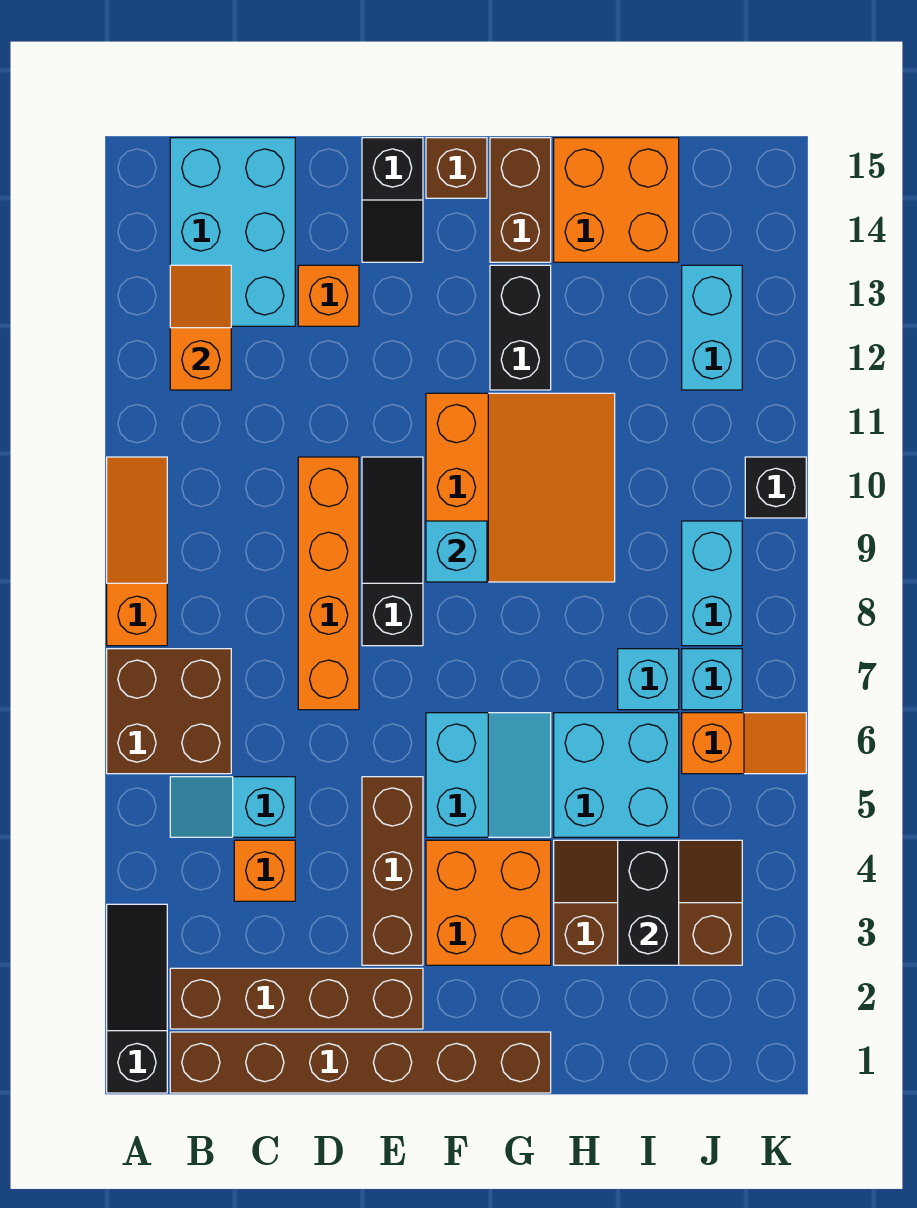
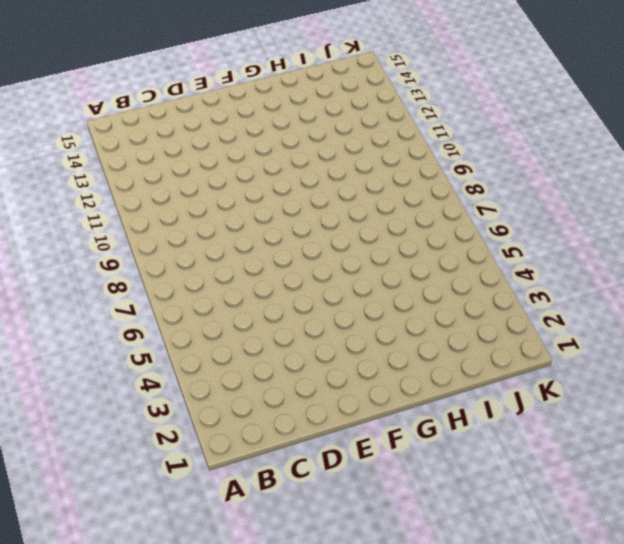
none -> black slope A1:A3 level 1 top 1
none -> brown brick A6:B7 level 1
none -> orange slope A8:A10 level 1 top 8
none -> brown brick B1:G1 level 1

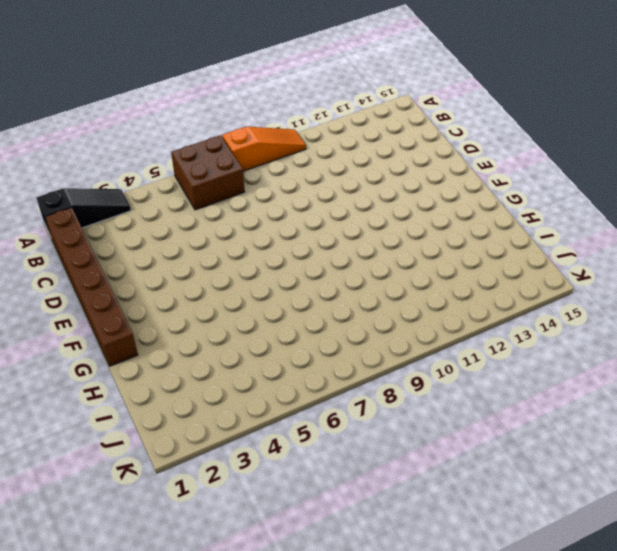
none -> brown brick B2:E2 level 1
none -> cyan slope B5:C5 level 1 top C
none -> cyan brick B13:C15 level 1
none -> orange brick C4 level 1

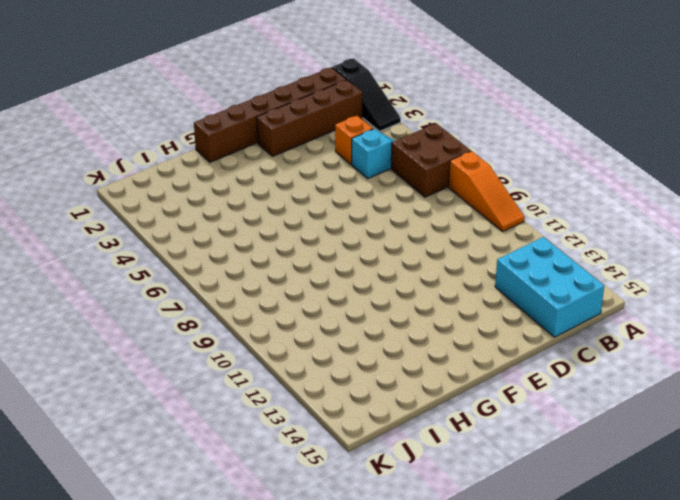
none -> orange brick D7:D10 level 1
none -> orange brick D13 level 1
none -> brown brick E3:E5 level 1
none -> black slope E8:E10 level 1 top 8

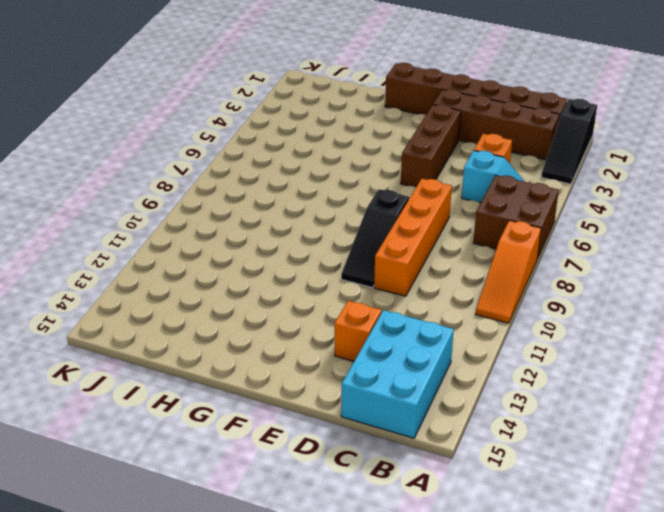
none -> black slope E14:E15 level 1 top 15
none -> orange brick F3:G4 level 1
none -> cyan slope F5:G6 level 1 top F
none -> orange slope F9:H11 level 1 top F

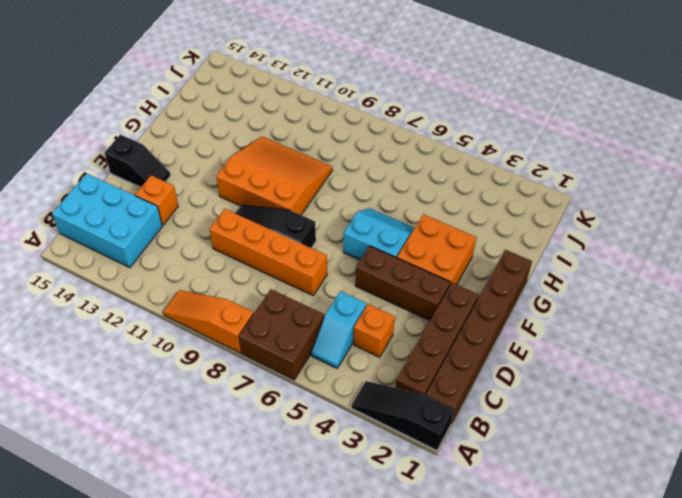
none -> brown brick F15 level 1
none -> black brick G12:G13 level 1
none -> brown brick G14:G15 level 1
none -> brown slope H3:J4 level 1 top 3

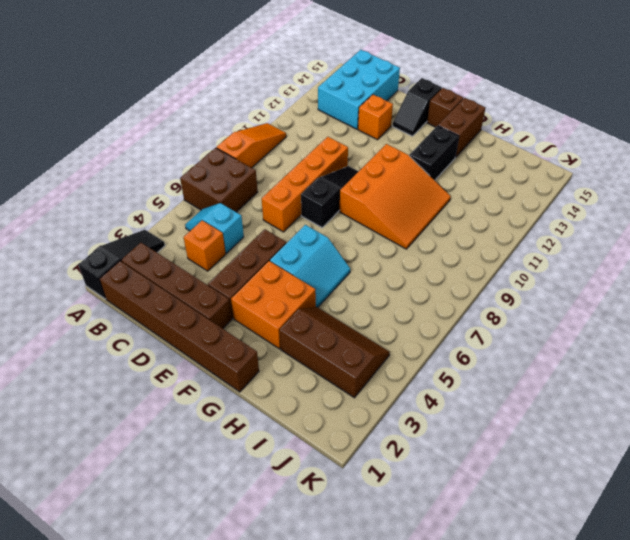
none -> cyan brick H5:I6 level 1
none -> orange brick H14:I15 level 1
none -> cyan brick I7 level 1
none -> orange slope J6:K6 level 1 top J

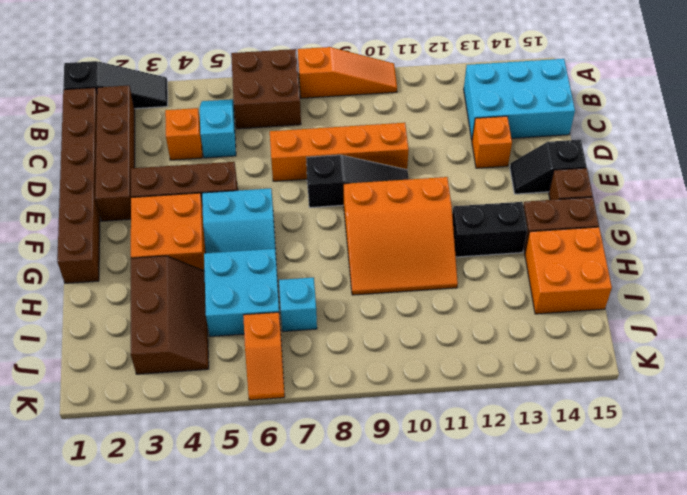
none -> cyan brick J7 level 1
none -> cyan brick J8:J9 level 1
none -> cyan brick J12:J13 level 1
none -> black brick K10 level 1

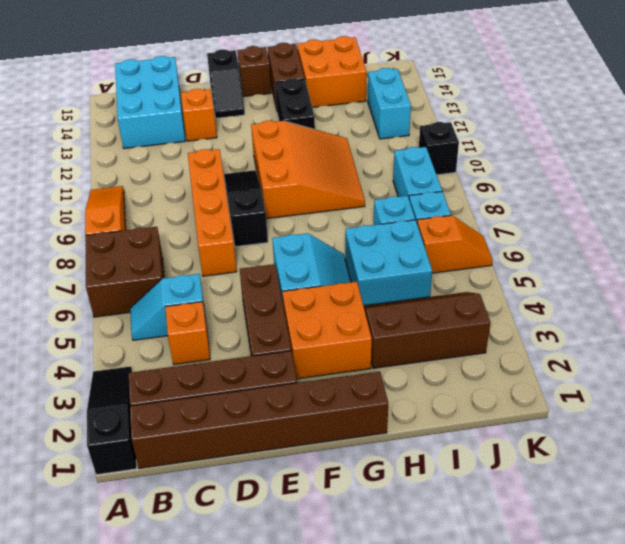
none -> orange slope B12:B13 level 2 top 12
none -> cyan brick F9 level 2
none -> black brick I3:I4 level 2

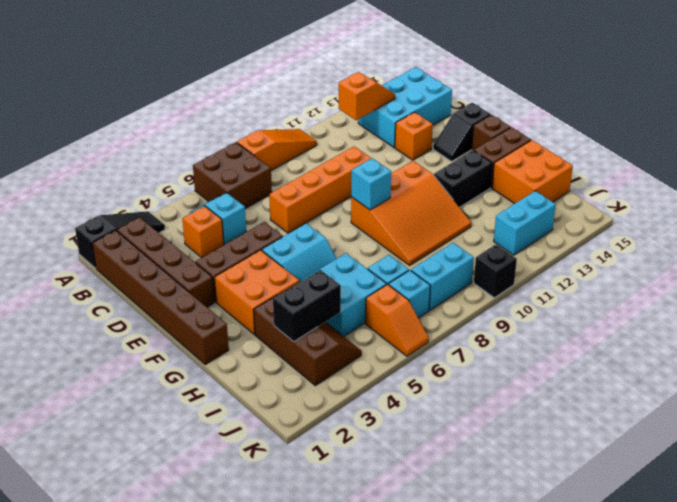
none -> black slope E8:E10 level 1 top 8

